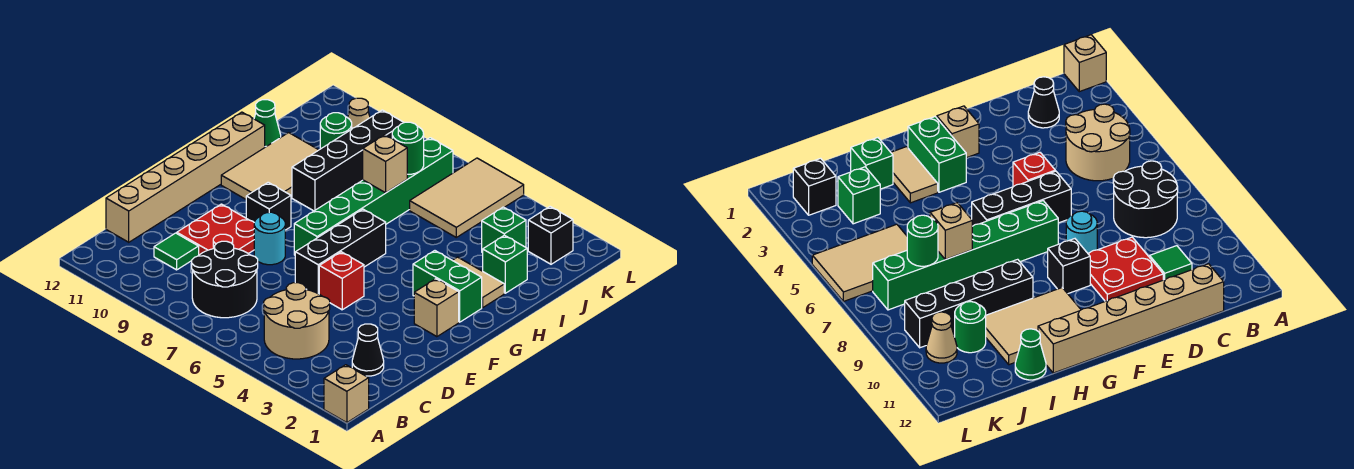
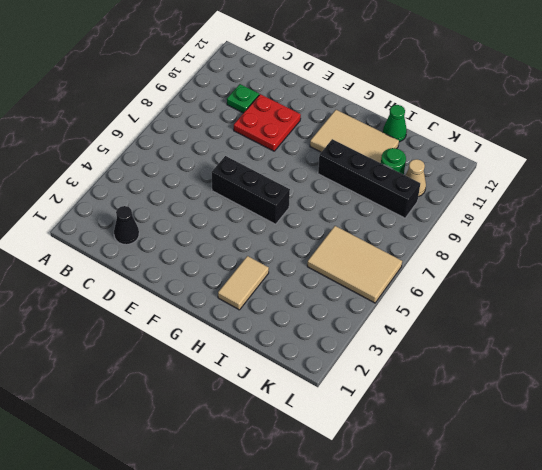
green plate C10 level 1 -> green tile C10 level 1
none -> tan brick A1 level 1
none -> tan round brick B4:C5 level 1
none -> black round brick B7:C8 level 1

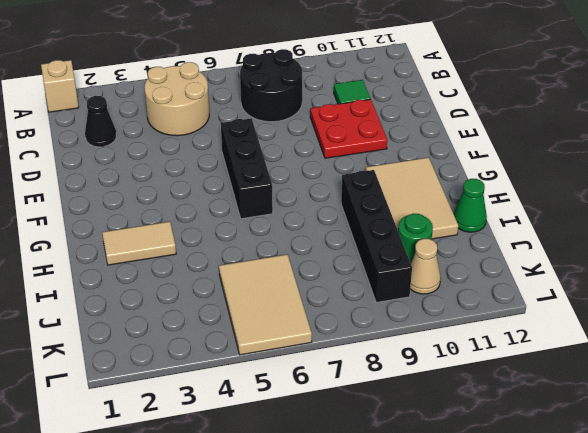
none -> tan brick C12:H12 level 1
none -> red brick E5 level 1
none -> cyan round brick E8 level 1

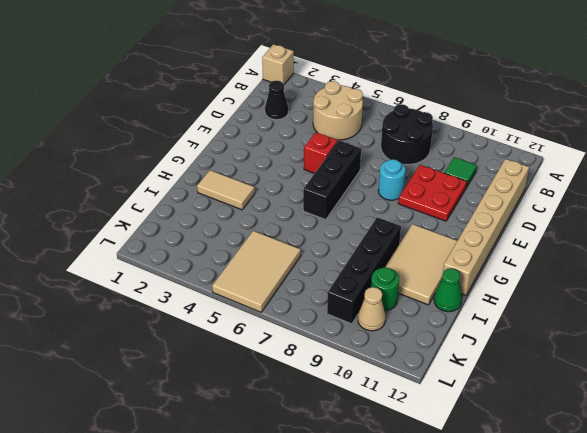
none -> tan brick F2 level 1
none -> green brick F7:K7 level 1
none -> black brick F9 level 1

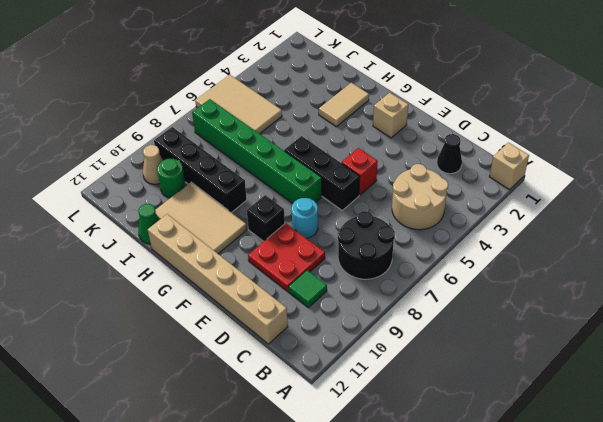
none -> green brick G2:G3 level 1
none -> green brick I2 level 1
none -> green brick J3 level 1

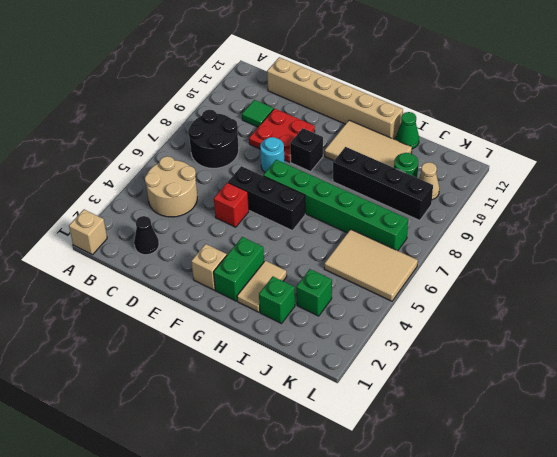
none -> black brick K2 level 1
none -> tan brick I7 level 2
none -> green round brick J7 level 2

